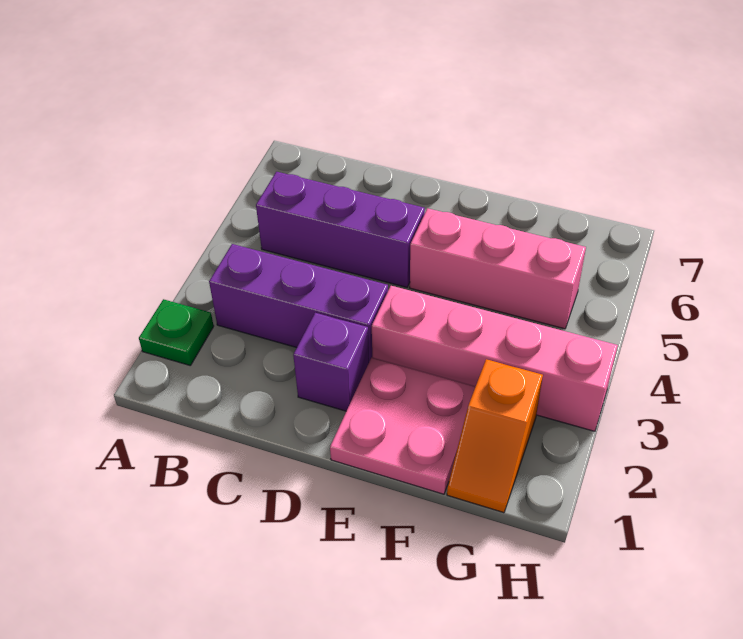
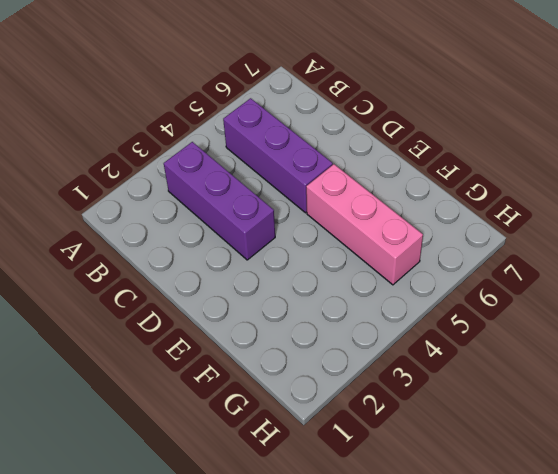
none -> green plate A2 level 1
none -> purple brick D2 level 1

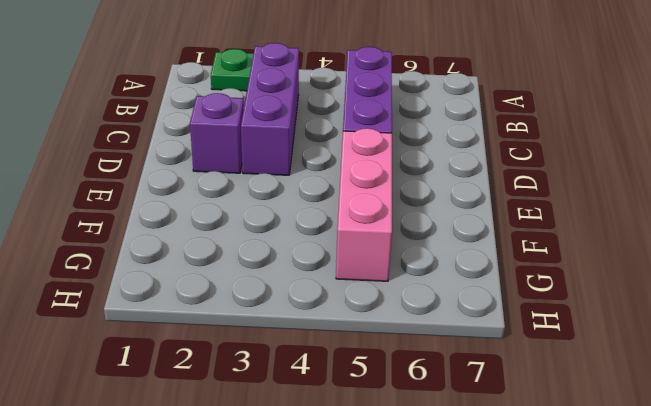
none -> pink plate E1:F2 level 1
none -> pink brick E3:H3 level 1

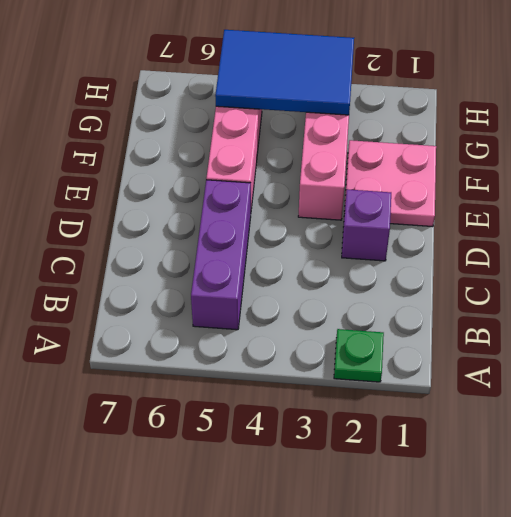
blue tile G3:H5 level 2 -> none
none -> purple brick B3:D3 level 1
none -> orange slope G1:G2 level 1 top 2

